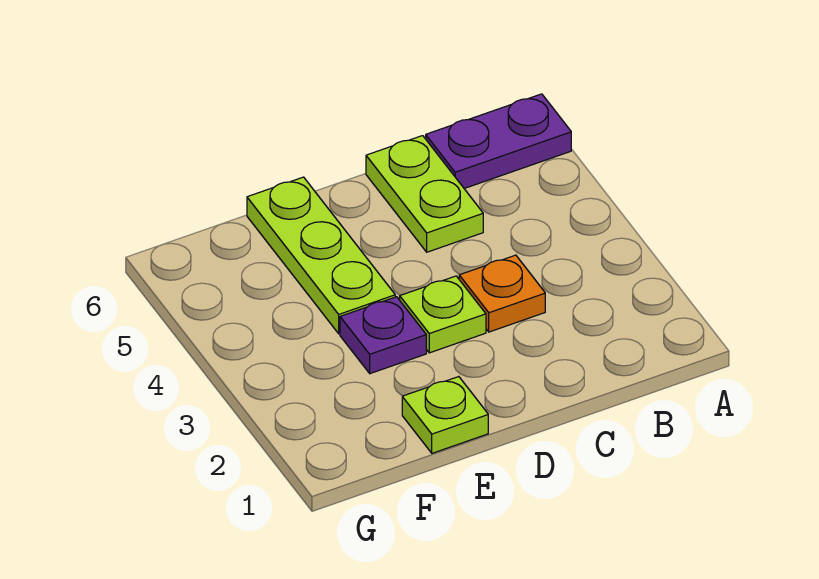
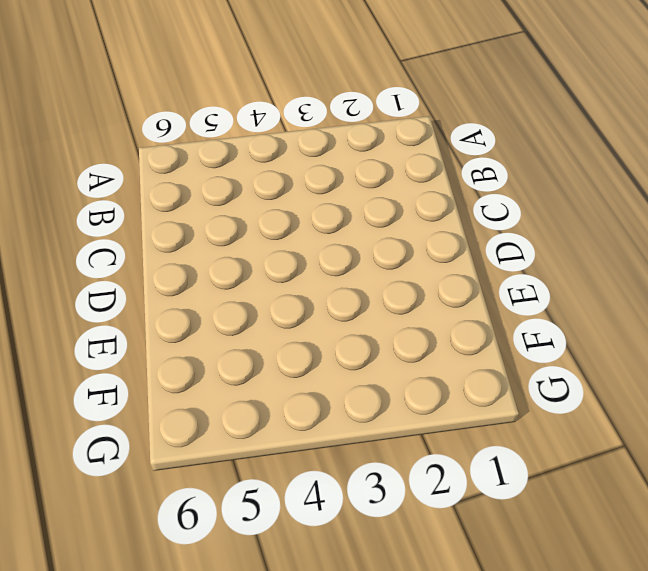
none -> purple plate A6:B6 level 1
none -> orange plate C3 level 1

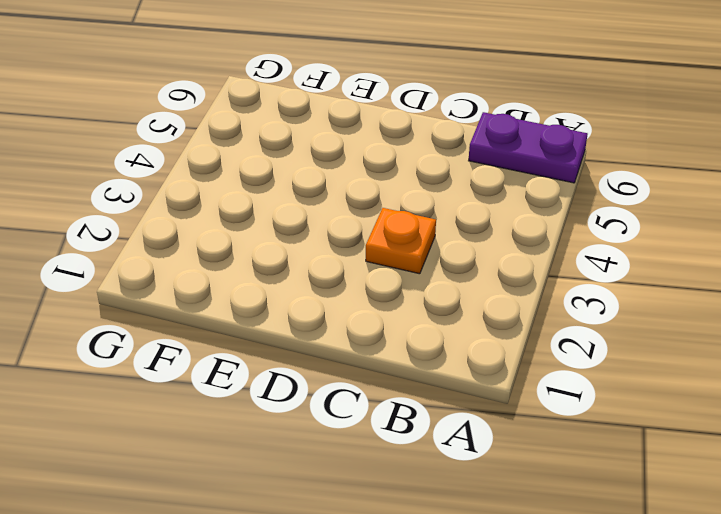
none -> lime plate C5:C6 level 1
none -> lime plate D3 level 1

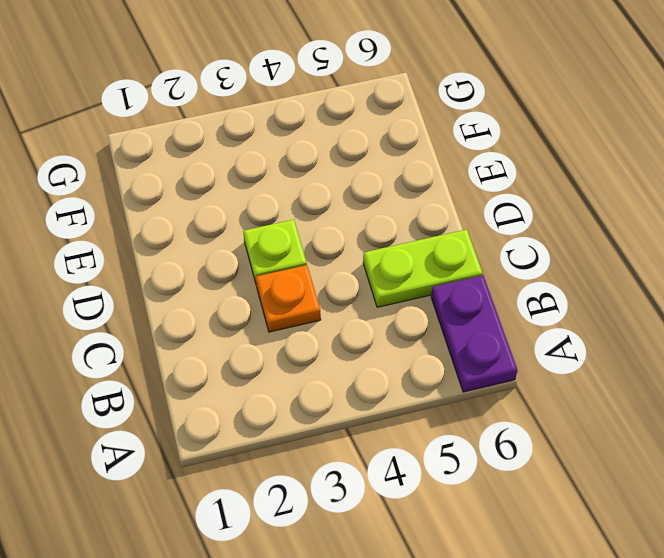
none -> lime plate E1 level 1
none -> purple plate E3 level 1

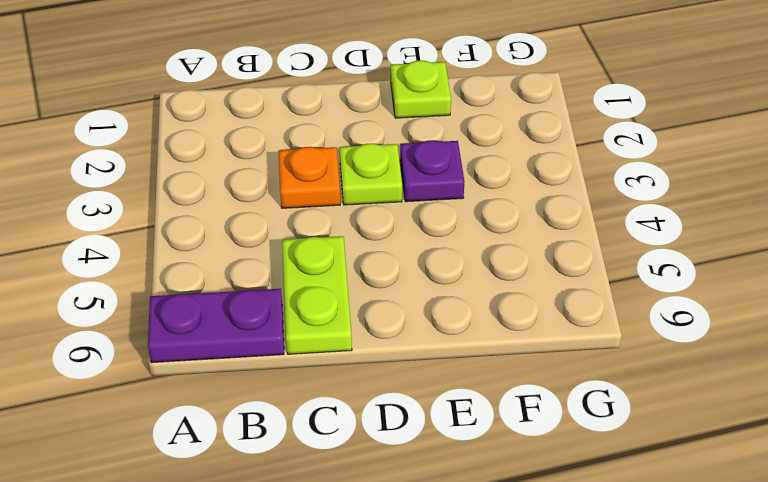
none -> lime plate E4:E6 level 1

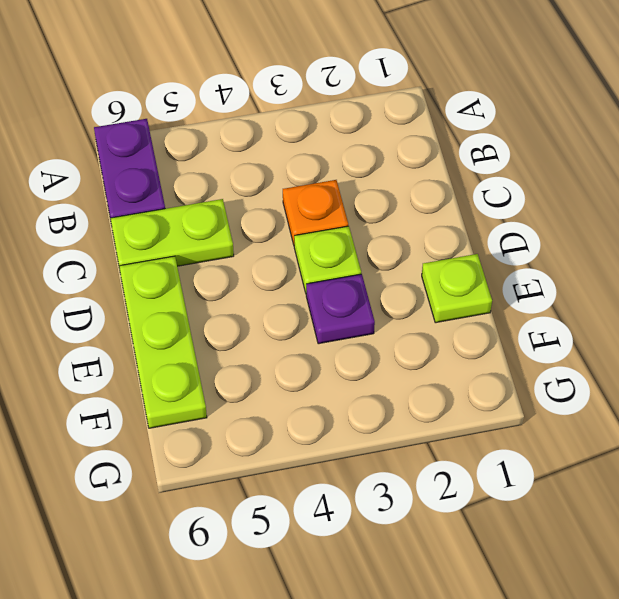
lime plate D6:F6 level 1 -> lime plate E4:E6 level 1

